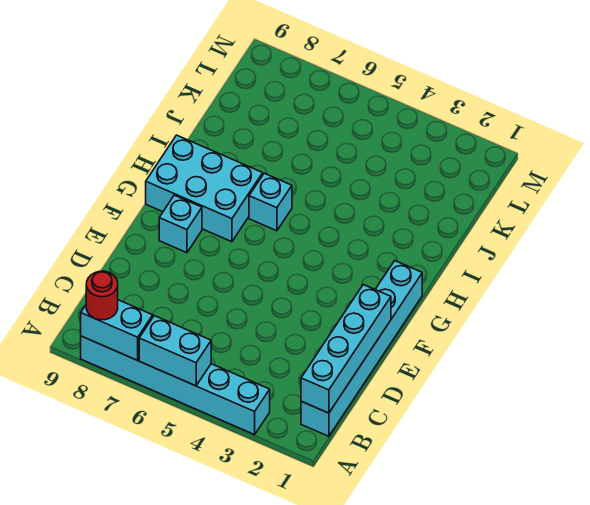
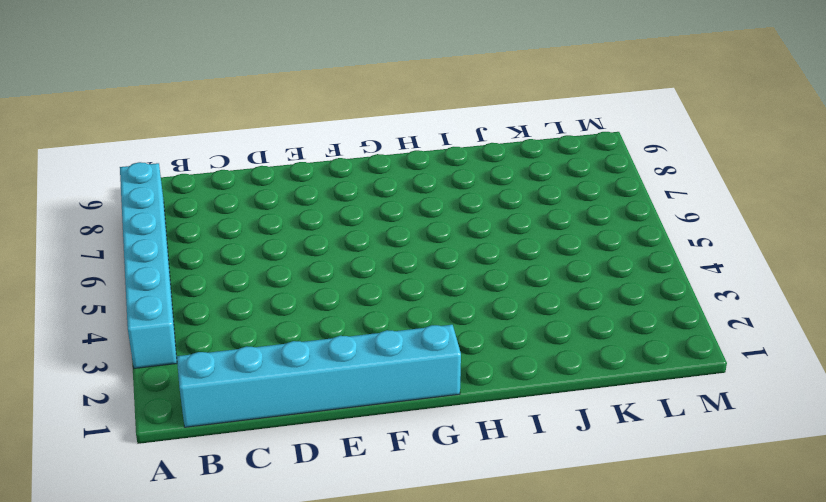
none -> cyan brick F8 level 1
none -> cyan brick G7:H9 level 1

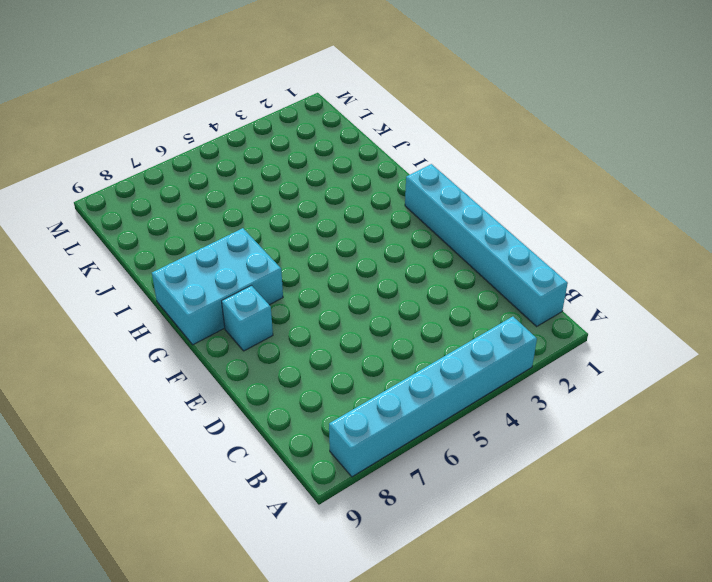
none -> cyan brick H6 level 1
none -> cyan brick A5:A6 level 2

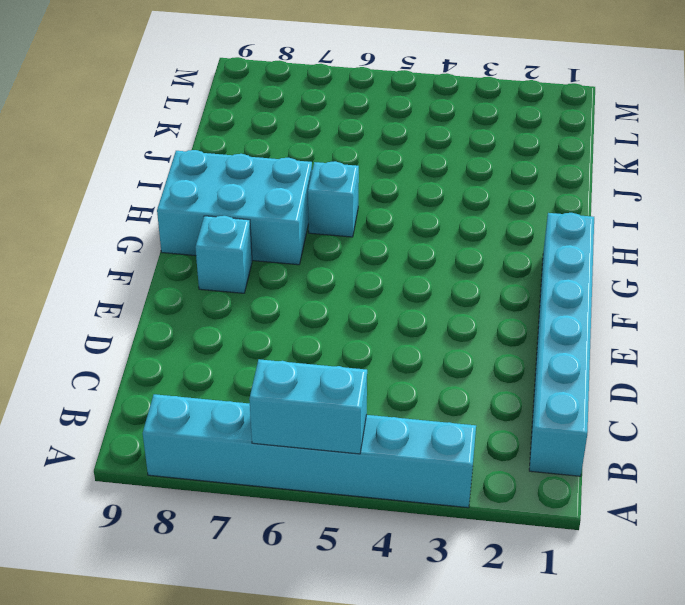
none -> cyan brick A7:A8 level 2
none -> cyan brick B1:E1 level 2

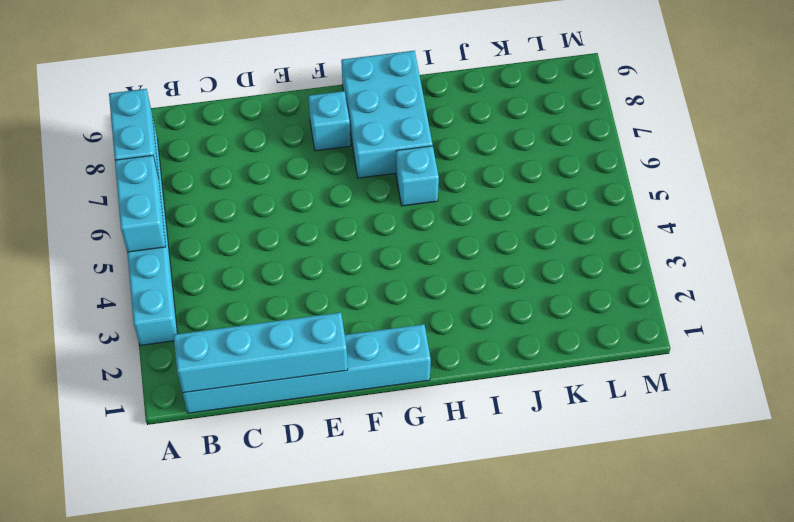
none -> red round brick A8 level 3

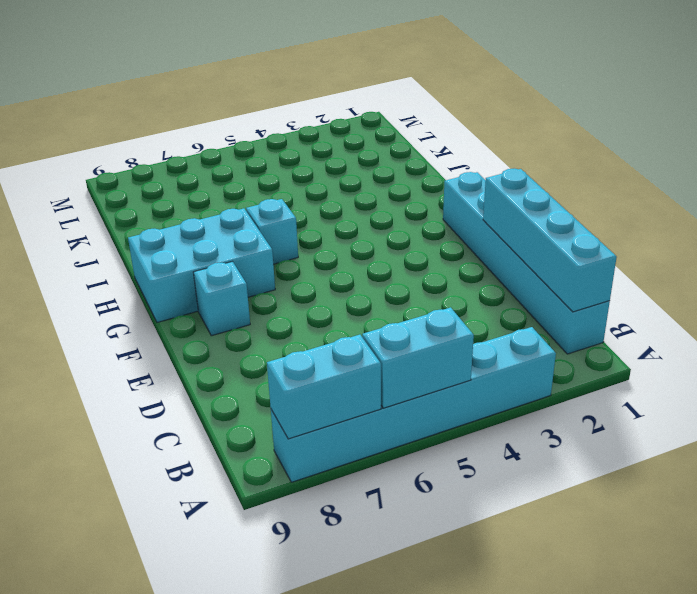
none -> red round brick A8 level 3

